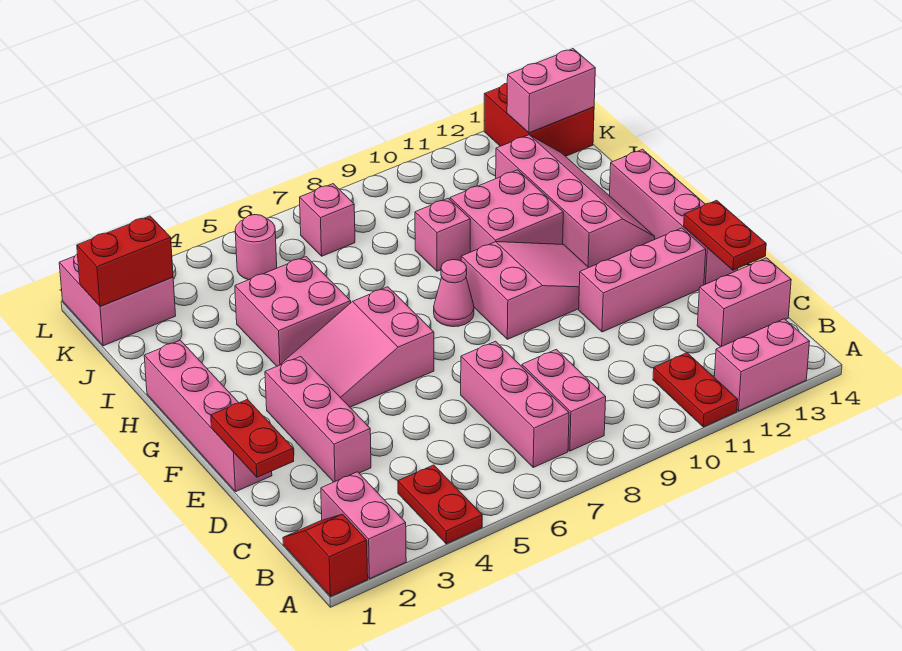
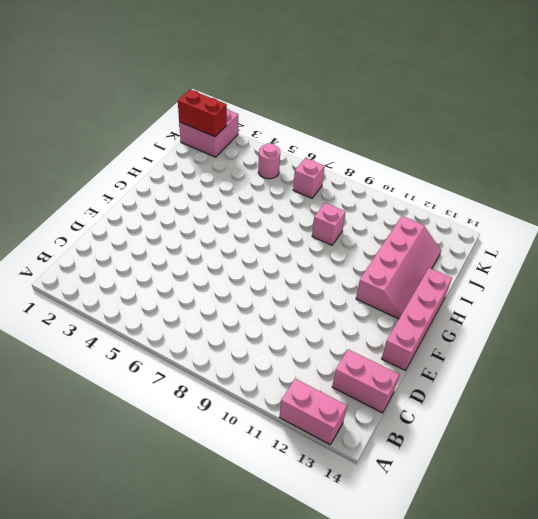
none -> red slope A1:B1 level 1 top A
none -> pink brick A2:B2 level 1
none -> red plate A4:B4 level 1

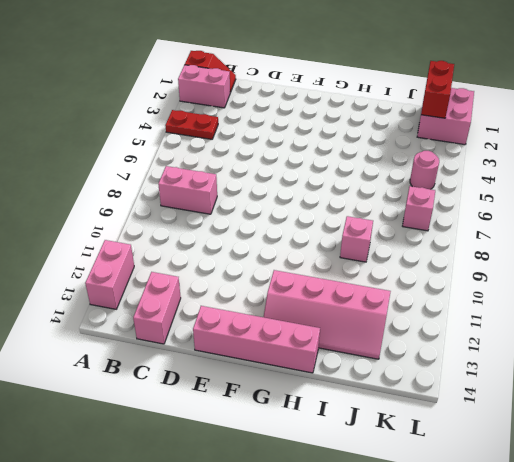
none -> red plate A11:B11 level 1
none -> pink brick B7:D7 level 1
none -> pink brick D3:F3 level 1

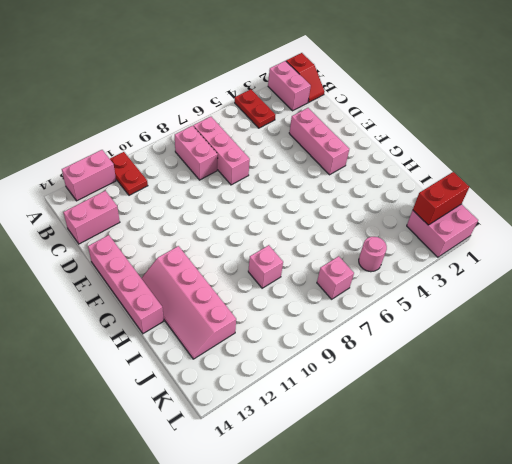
none -> pink brick E1:H1 level 1
none -> pink brick E11:E13 level 1
none -> pink slope F4:G6 level 1 top 6

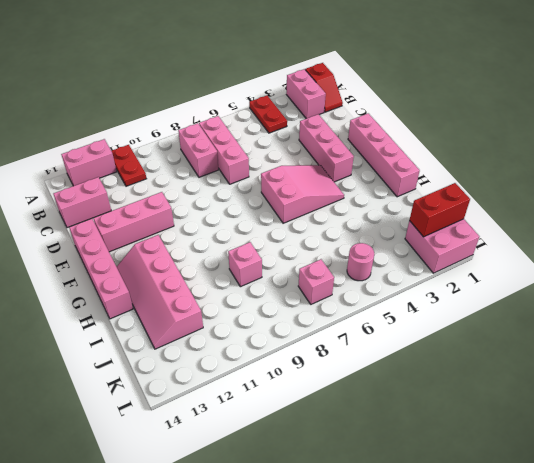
none -> pink slope F9:G11 level 1 top 9
none -> pink cone G8 level 1
none -> pink brick H4:I5 level 1

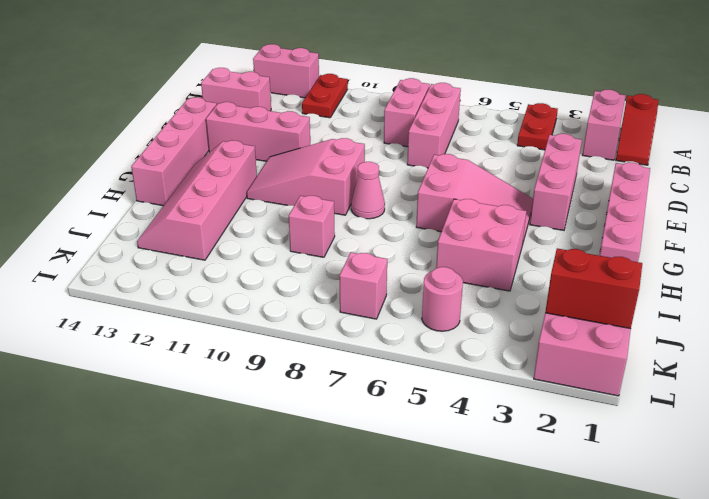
none -> pink brick H10:I11 level 1
none -> red brick K13:L14 level 1
none -> red plate D1:E1 level 2

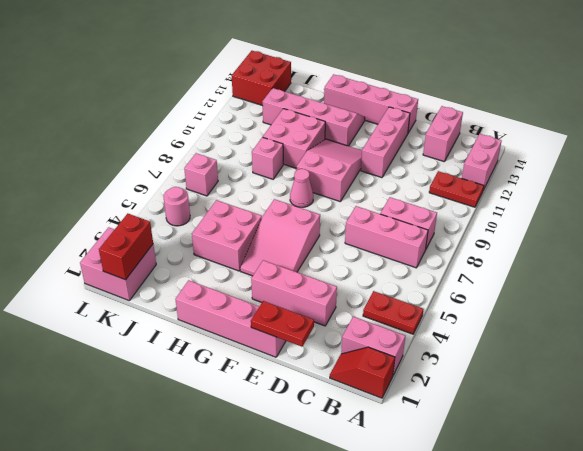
none -> red plate D14:E14 level 2
none -> pink brick K13:K14 level 2

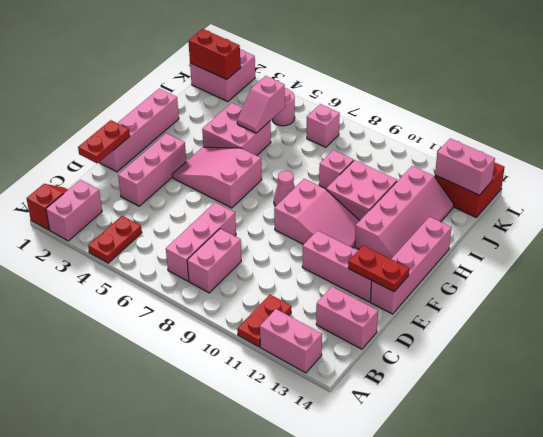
red plate E13:E14 level 2 -> red plate D14:E14 level 2
pink slope I5:J5 level 2 top J -> none

